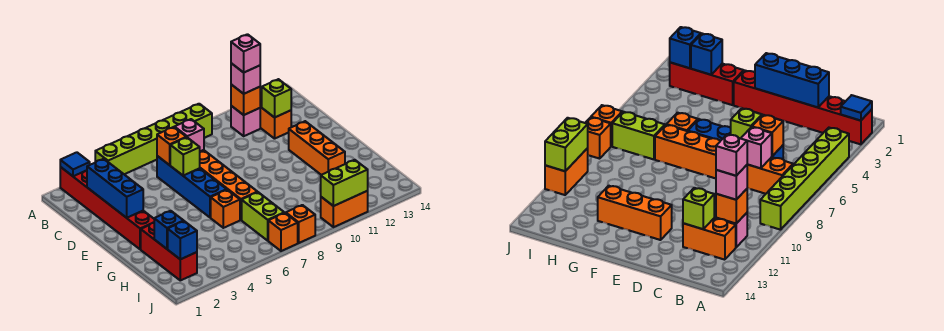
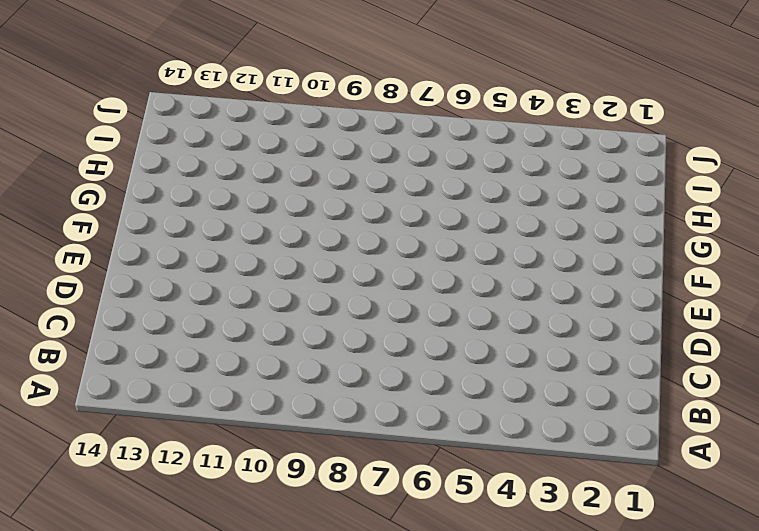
none -> red brick A2:F2 level 1
none -> lime brick A4:A9 level 1
none -> orange brick B7:G7 level 1

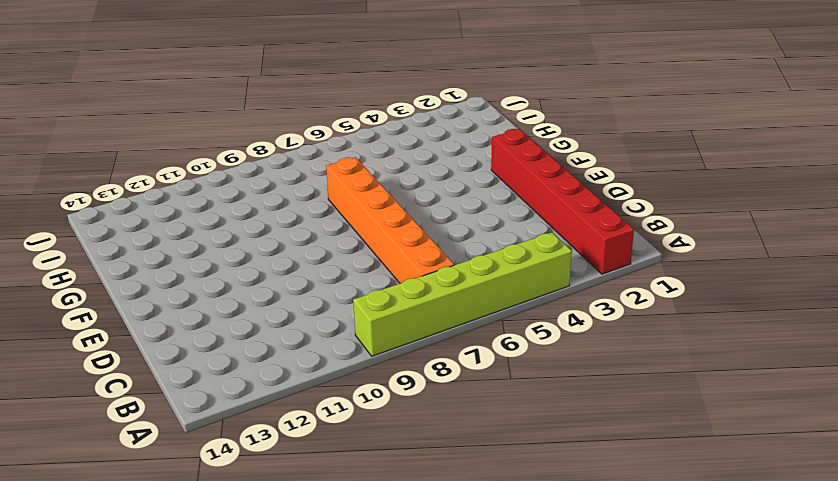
none -> pink brick B11 level 1
none -> orange brick B12:C12 level 1
none -> blue brick C6:F6 level 1

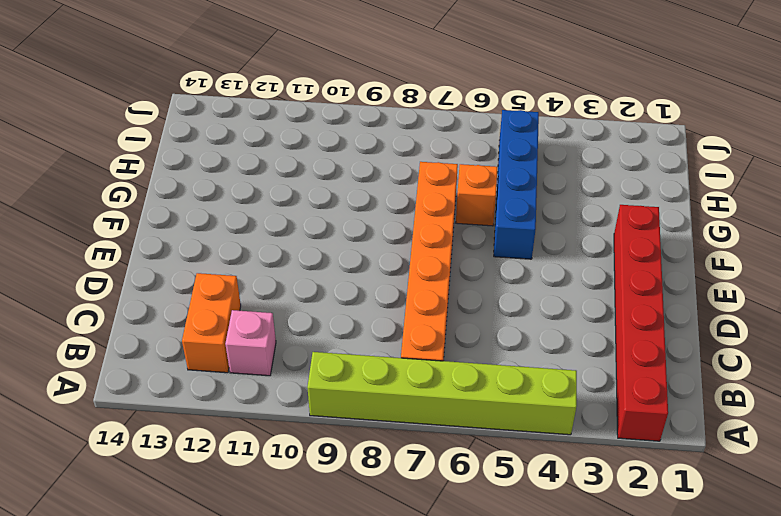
blue brick F5:I5 level 1 -> blue brick C6:F6 level 1
none -> orange brick E12:G12 level 1
none -> red brick G2:I2 level 1
none -> lime brick H7:I7 level 1

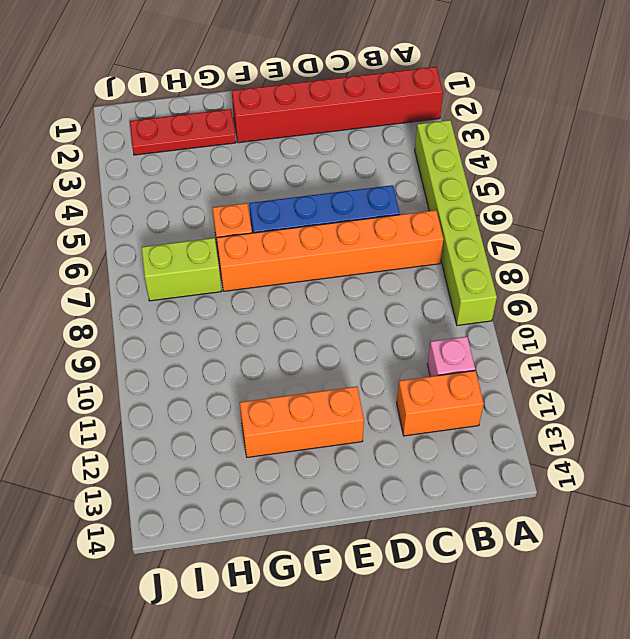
red plate G2:I2 level 1 -> red brick G2:I2 level 1
none -> orange brick J7 level 1
none -> orange brick J8 level 1
none -> orange brick J10:J11 level 1

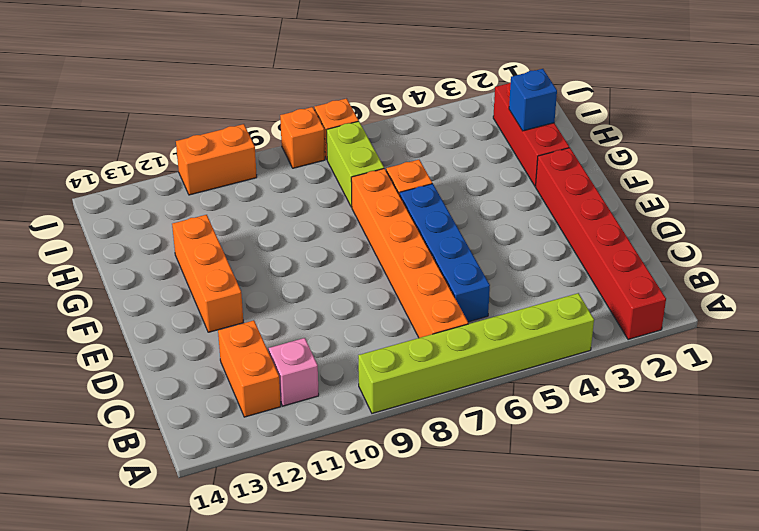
none -> blue tile A2 level 2
none -> orange brick B11 level 2
none -> blue brick C2:E2 level 2

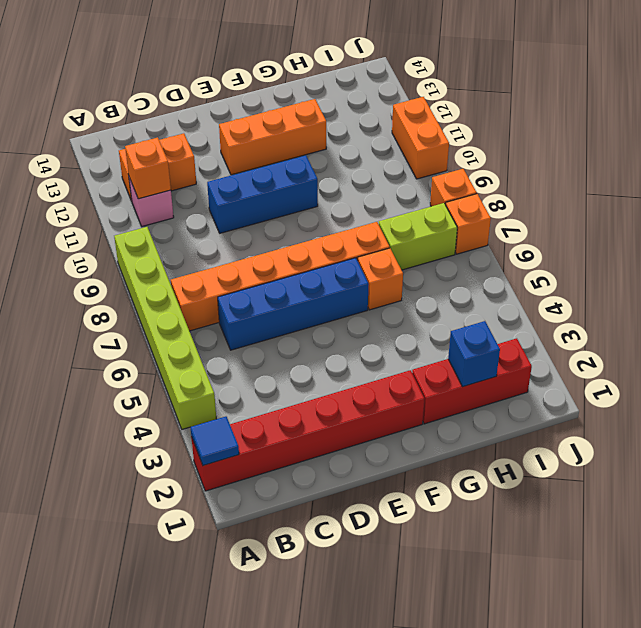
blue brick D10:F10 level 1 -> blue brick C2:E2 level 2
none -> orange brick C6 level 2
none -> pink brick C7 level 2
none -> lime brick C12 level 2

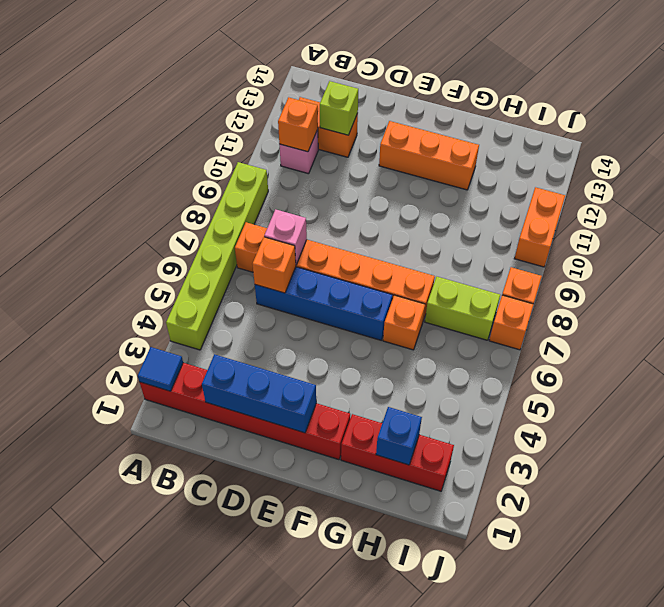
none -> lime brick D6 level 2
none -> blue brick I2 level 2
none -> lime brick J10:J11 level 2

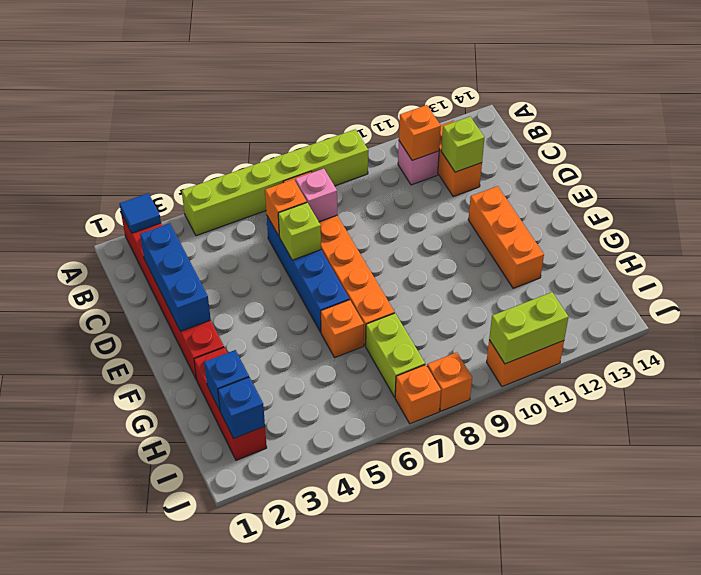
none -> pink brick B11 level 3
none -> pink brick B11 level 4

